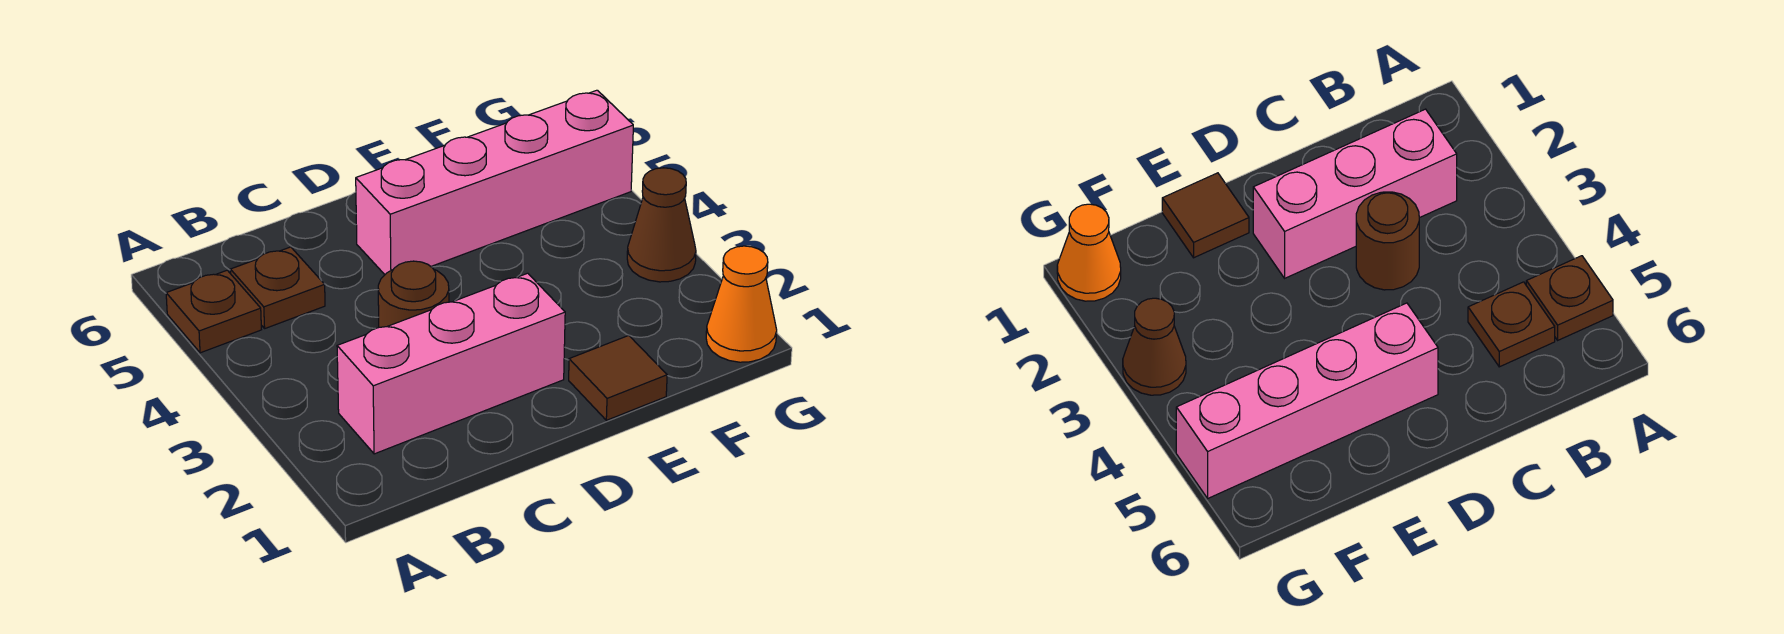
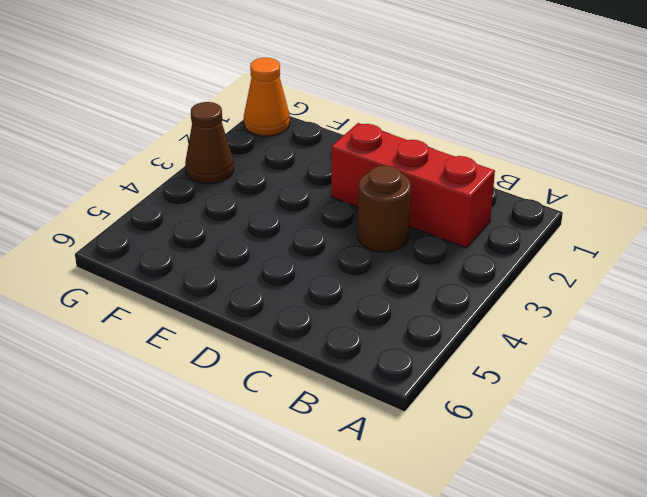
red brick B2:D2 level 1 -> pink brick B2:D2 level 1
none -> brown plate A5 level 1
none -> brown plate B5 level 1

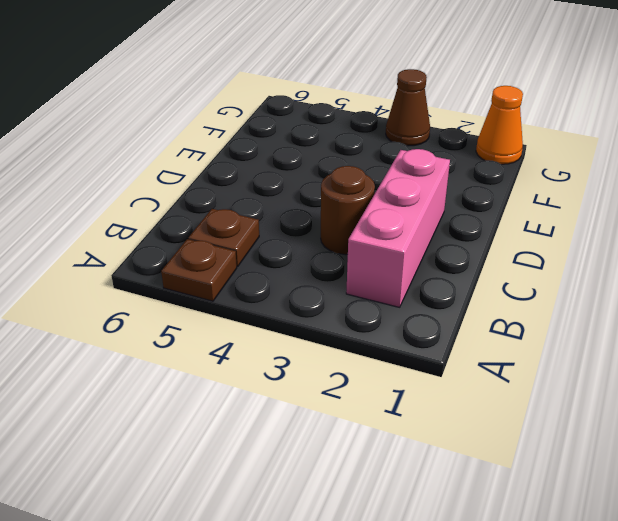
none -> pink brick D5:G5 level 1
none -> brown tile E1 level 1

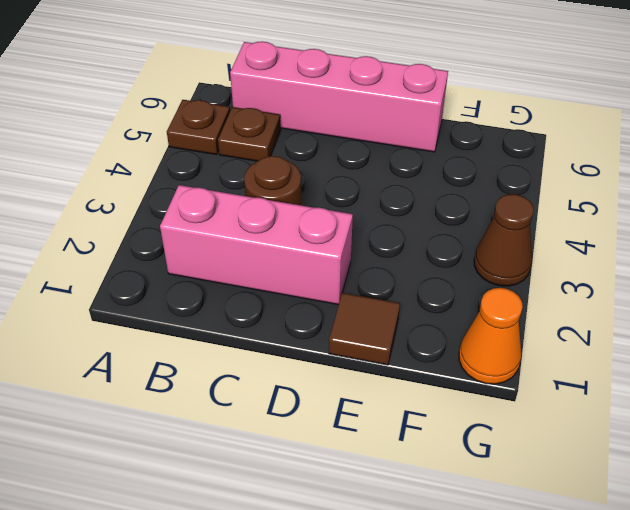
pink brick B6:E6 level 1 -> pink brick D5:G5 level 1

